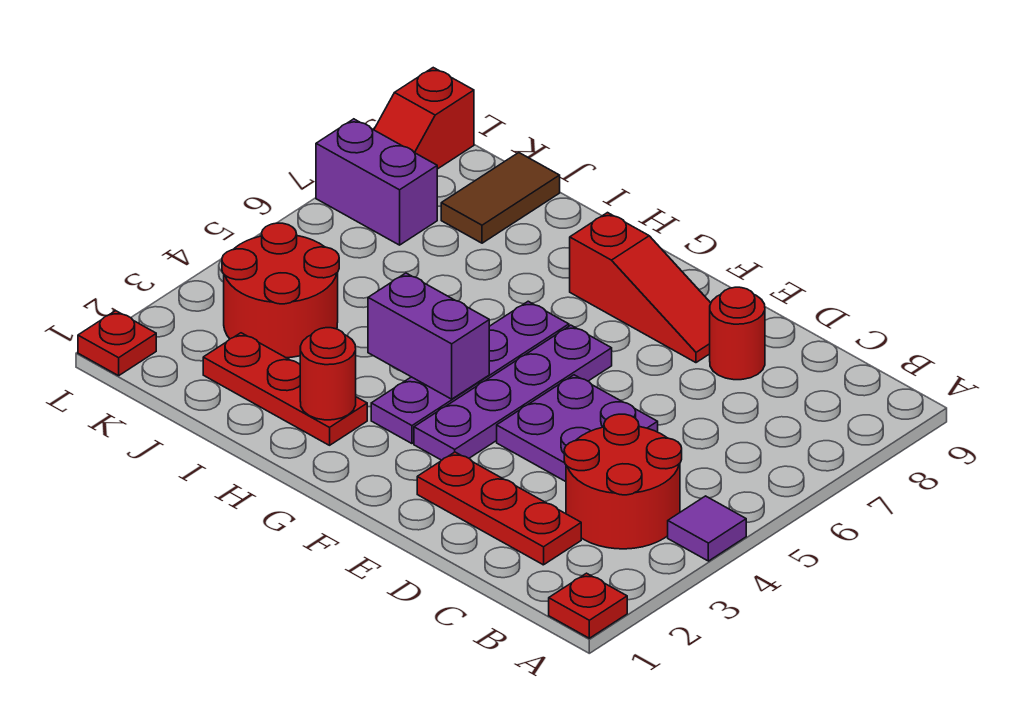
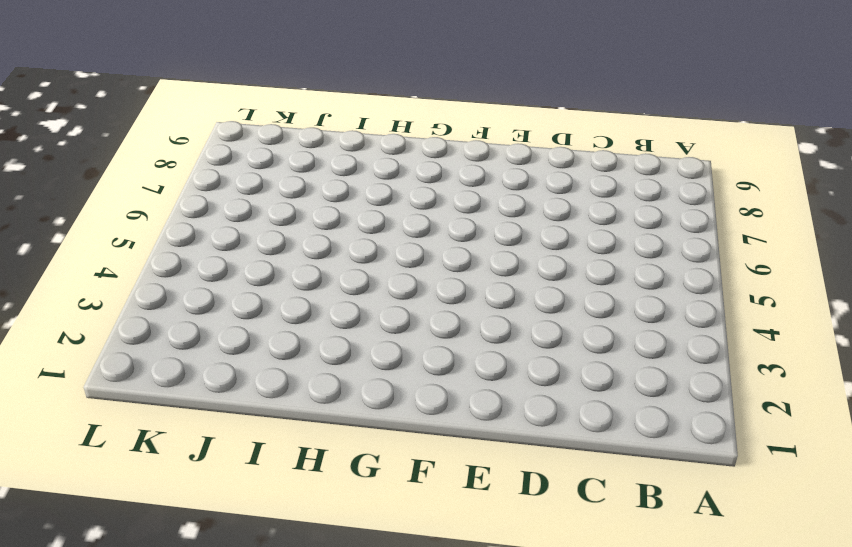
none -> red plate A1 level 1
none -> purple tile A4 level 1
none -> red round brick B3:C4 level 1

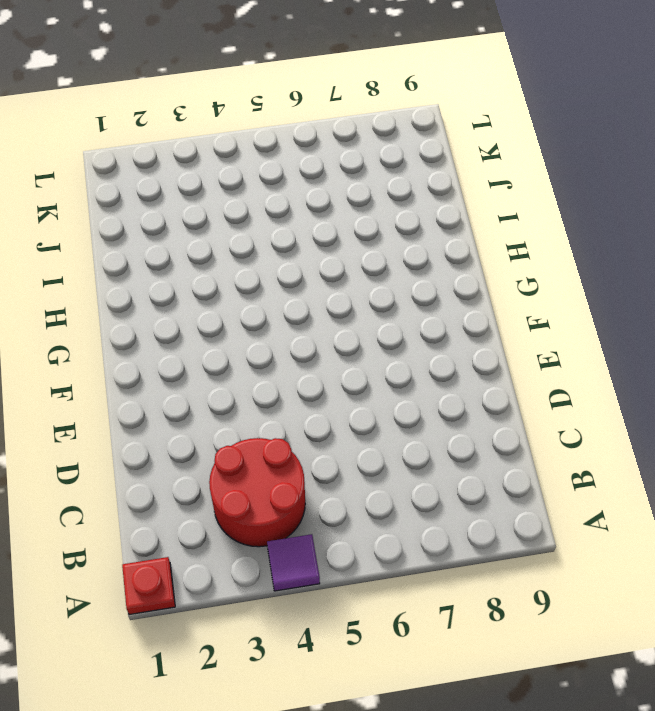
none -> red plate C2:E2 level 1
none -> purple plate D4:E5 level 1
none -> red round brick D8 level 1

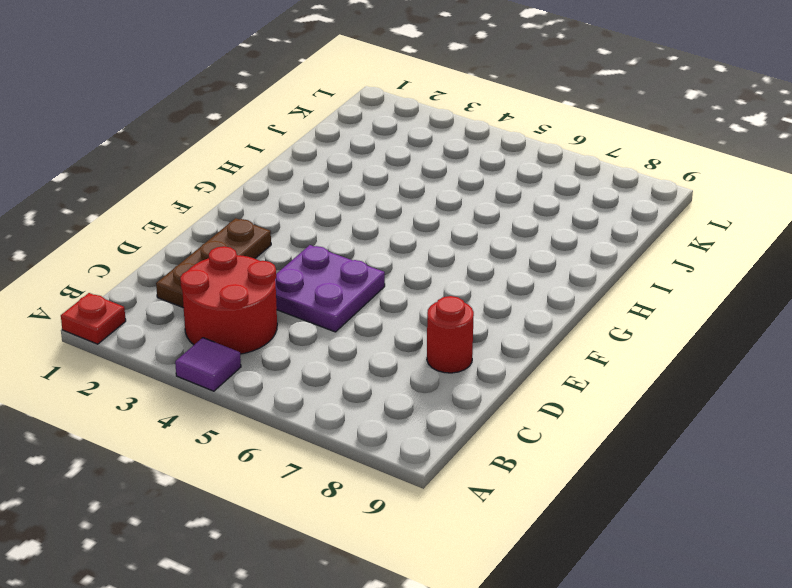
brown plate C2:E2 level 1 -> red plate C2:E2 level 1
none -> red slope E8:G8 level 1 top G
none -> purple plate F3:F6 level 1
none -> purple plate G3:G6 level 1

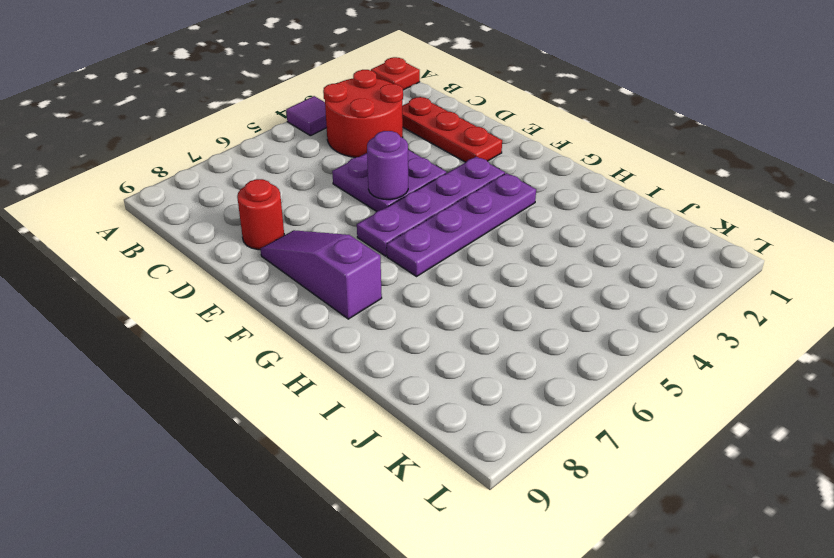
purple round brick E5 level 2 -> none
purple slope E8:G8 level 1 top G -> red slope E8:G8 level 1 top G
none -> red plate H2:J2 level 1
none -> red round brick J3:K4 level 1
none -> brown tile J8:J9 level 1

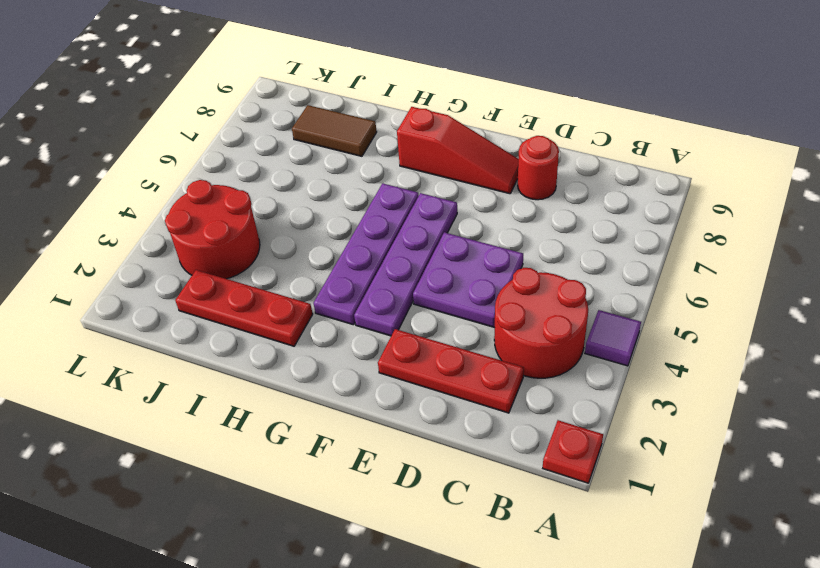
brown tile I8:J8 level 1 -> brown tile J8:J9 level 1
none -> purple brick K7:L7 level 1
none -> red plate L1 level 1
none -> red slope L8:L9 level 1 top 9

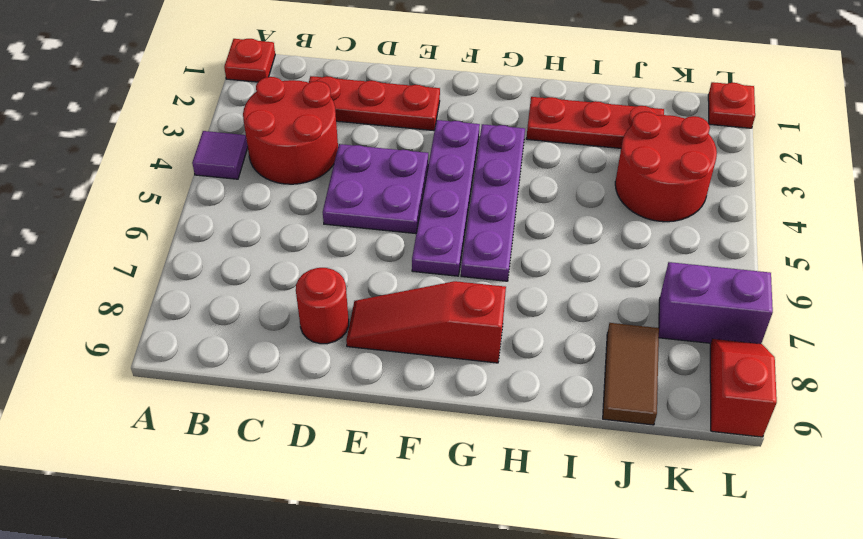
none -> purple brick G4:H4 level 2
none -> red round brick H2 level 2

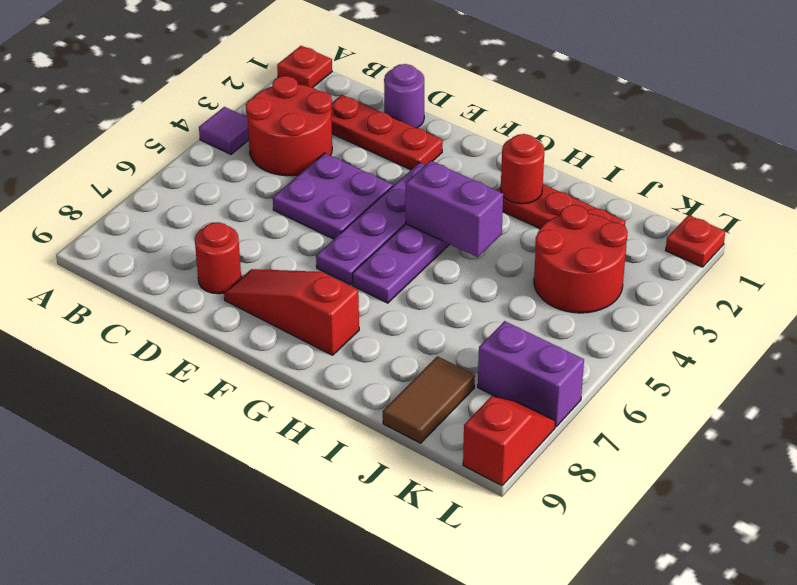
purple round brick D1 level 1 -> none

